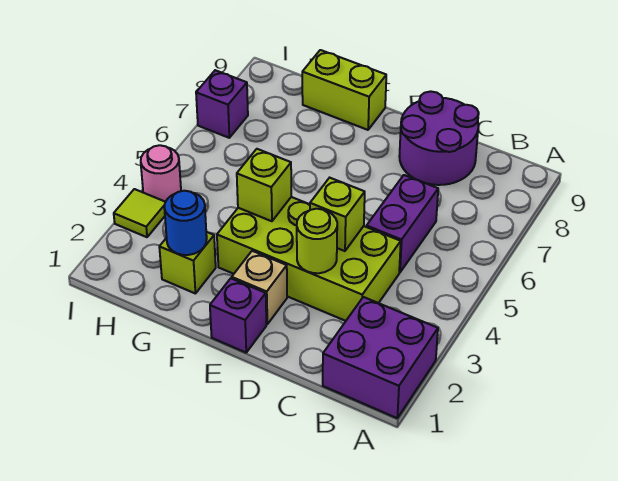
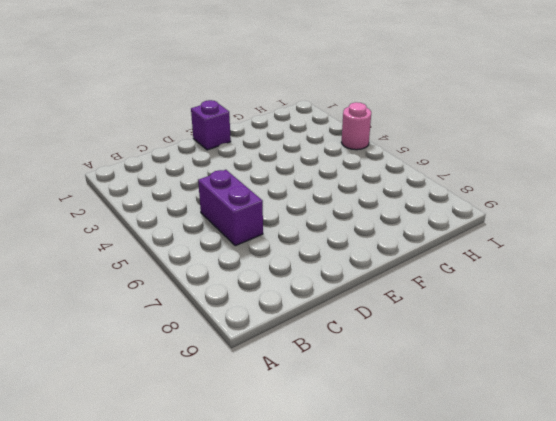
none -> purple brick A1:B2 level 1
none -> lime brick C3:F4 level 1
none -> purple round brick C8:D9 level 1

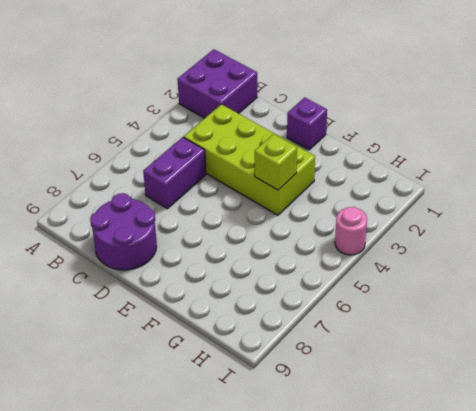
none -> tan brick E2 level 1
none -> lime brick F9:G9 level 1
none -> lime brick G2 level 1

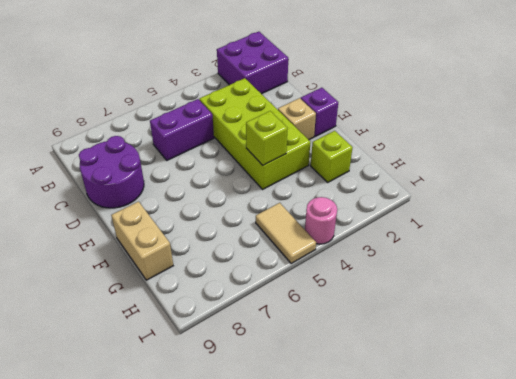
tan brick F9:G9 level 1 -> lime brick F9:G9 level 1
tan tile H5:I5 level 1 -> none
none -> lime tile I3 level 1
none -> purple brick I7 level 1
none -> lime round brick D3 level 2

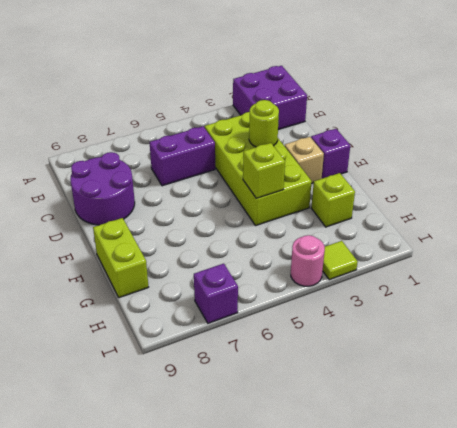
none -> lime brick D4 level 2
none -> blue round brick G2 level 2

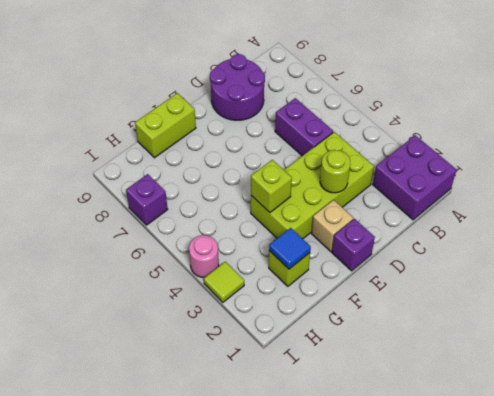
blue tile G2 level 2 -> blue round brick G2 level 2
none -> lime brick D4 level 2

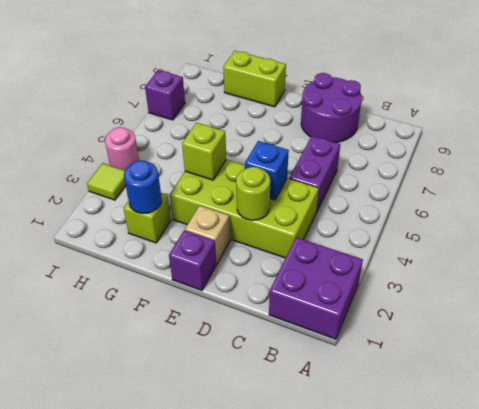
blue brick D4 level 2 -> lime brick D4 level 2

